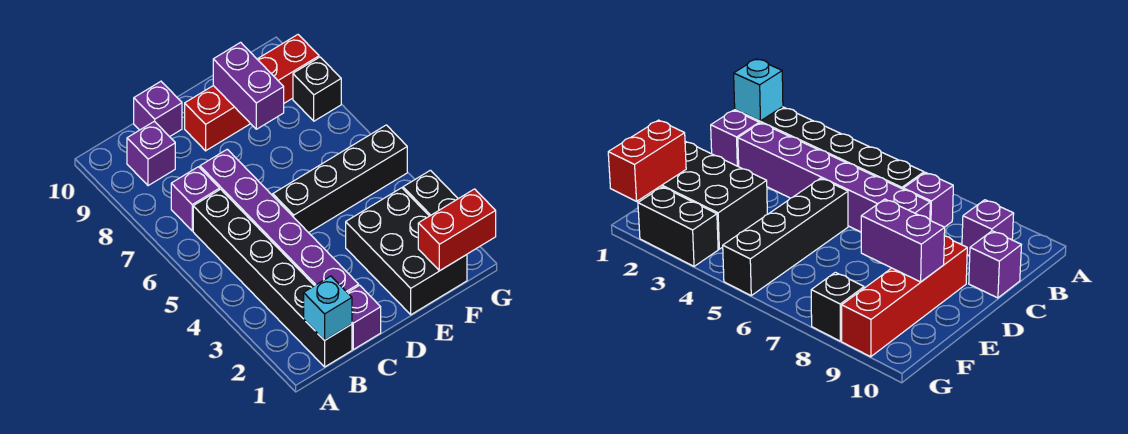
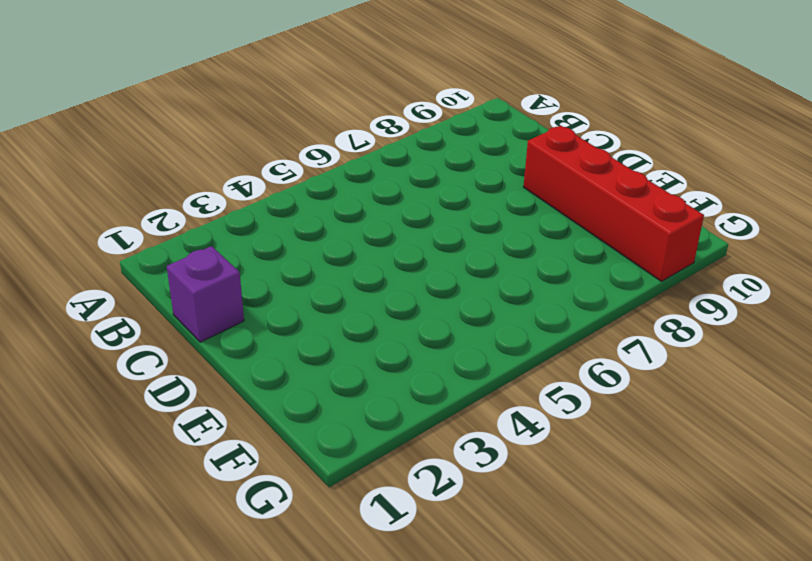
none -> black brick B1:B6 level 1
none -> purple brick B7 level 1
none -> purple brick B9 level 1

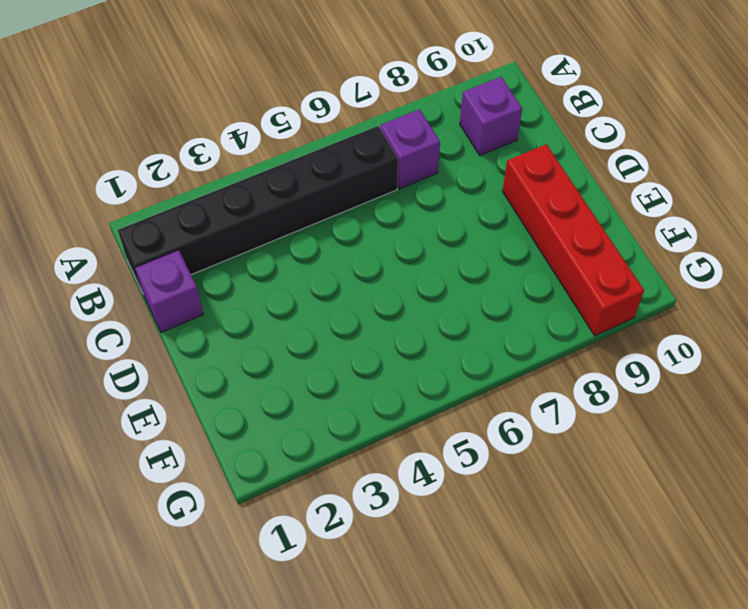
none -> purple brick C2:C7 level 1
none -> purple brick C10 level 1
none -> black brick D5:G5 level 1

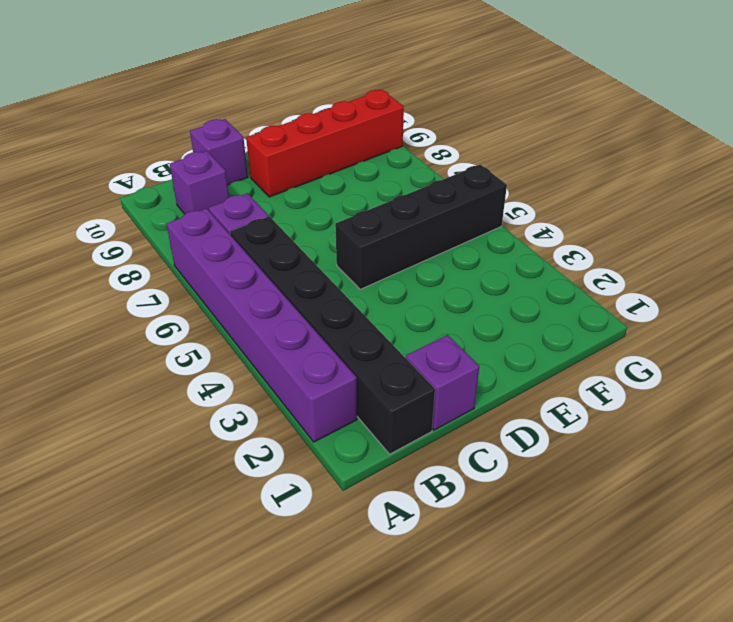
purple brick A2:A7 level 1 -> purple brick C2:C7 level 1
none -> black brick E1:F3 level 1
none -> black brick G2:G3 level 1
none -> black brick G8 level 1

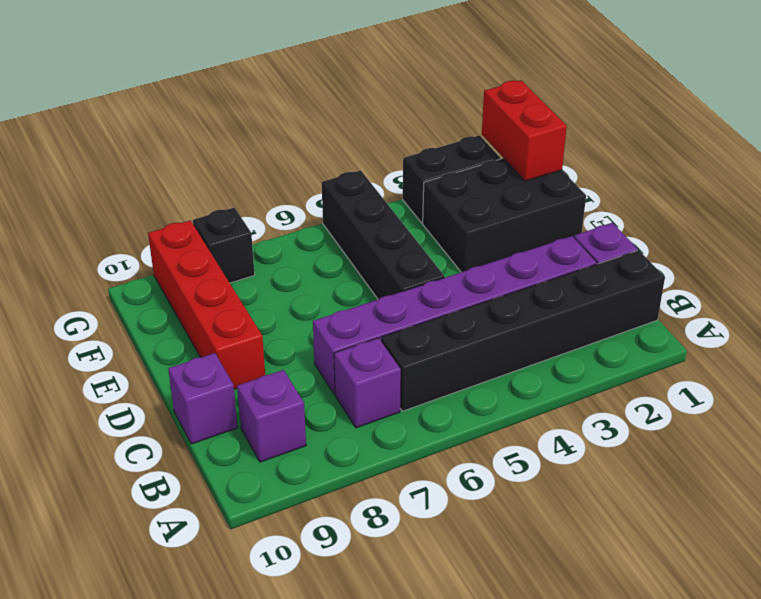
none -> cyan brick B1 level 2
none -> purple brick E8:E9 level 2

